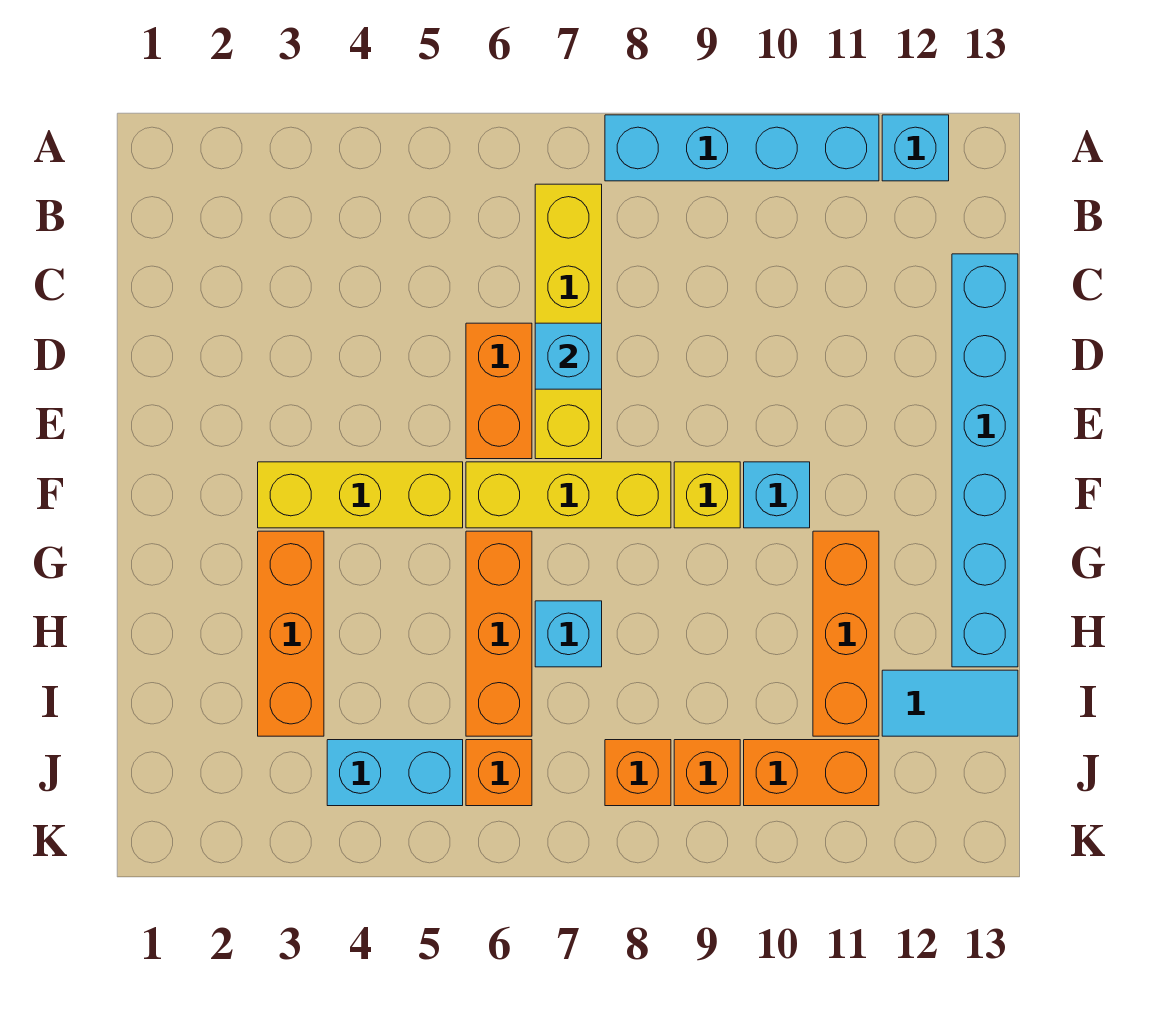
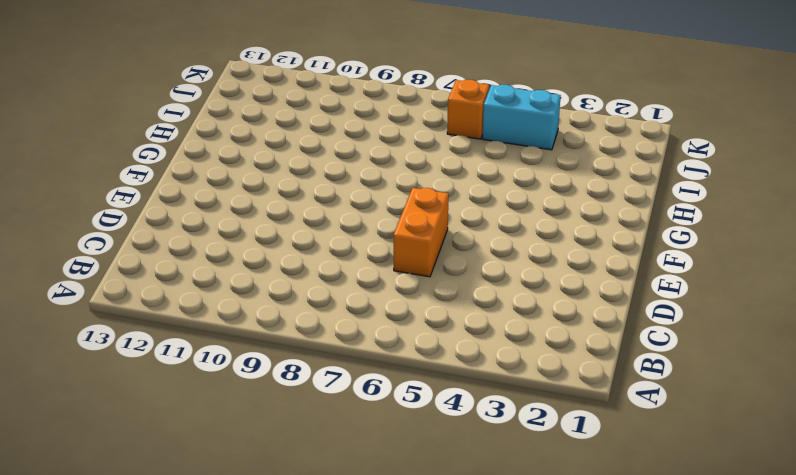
none -> cyan brick A8:A11 level 1
none -> cyan brick A12 level 1
none -> yellow brick B7:E7 level 1

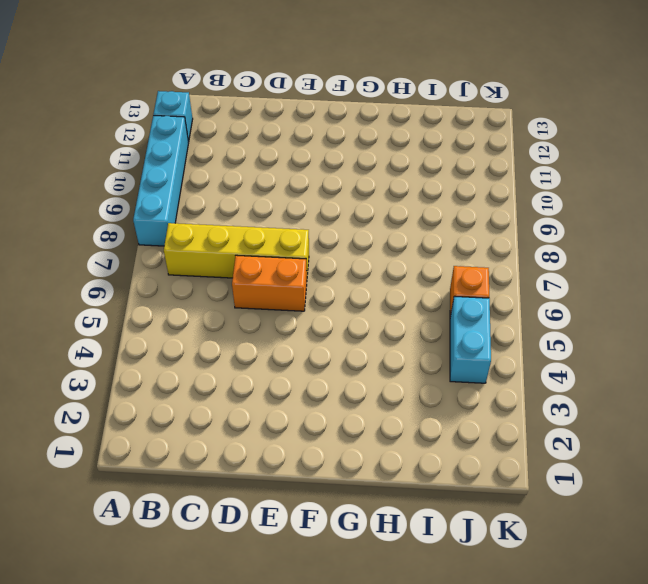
none -> cyan brick C13:H13 level 1
none -> yellow brick F3:F5 level 1
none -> yellow brick F6:F8 level 1

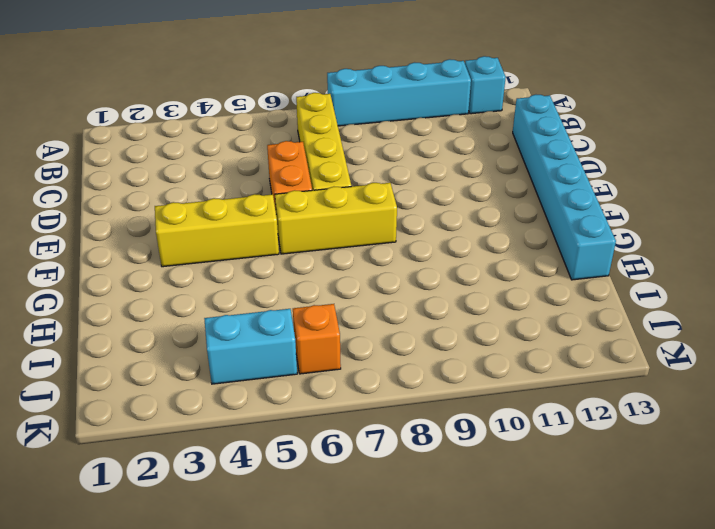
none -> yellow brick F9 level 1
none -> cyan brick F10 level 1
none -> orange brick G3:I3 level 1

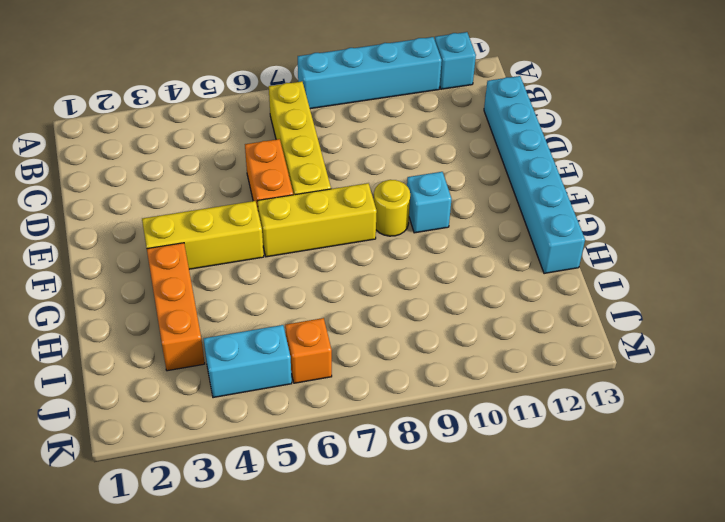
yellow round brick F9 level 1 -> yellow brick F9 level 1
none -> orange brick G6:I6 level 1
none -> orange brick G11:I11 level 1
none -> cyan brick H7 level 1

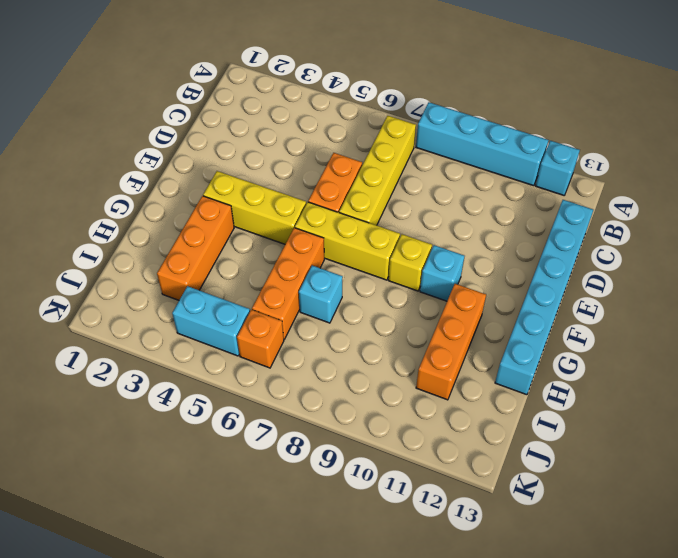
none -> cyan tile I12:I13 level 1
none -> orange brick J8 level 1
none -> orange brick J9 level 1

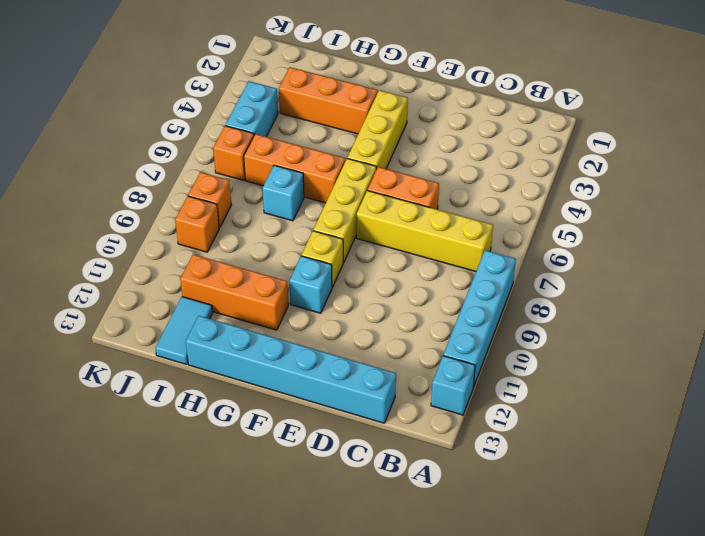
none -> orange brick J10:J11 level 1
none -> cyan brick D7 level 2

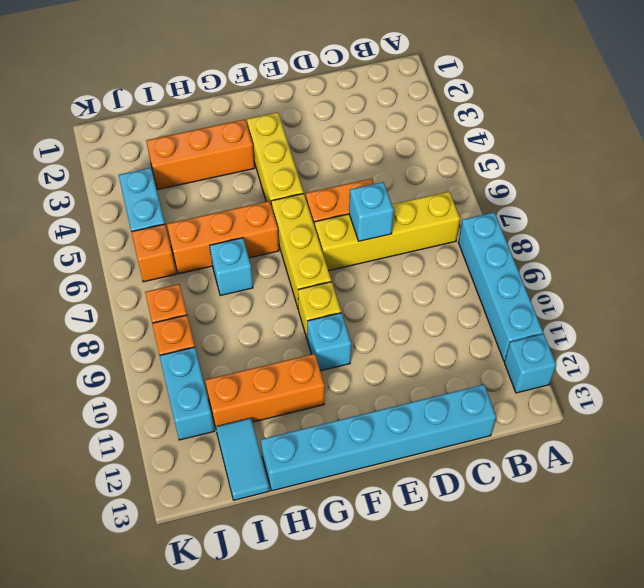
cyan brick J10:J11 level 1 -> orange brick J10:J11 level 1

